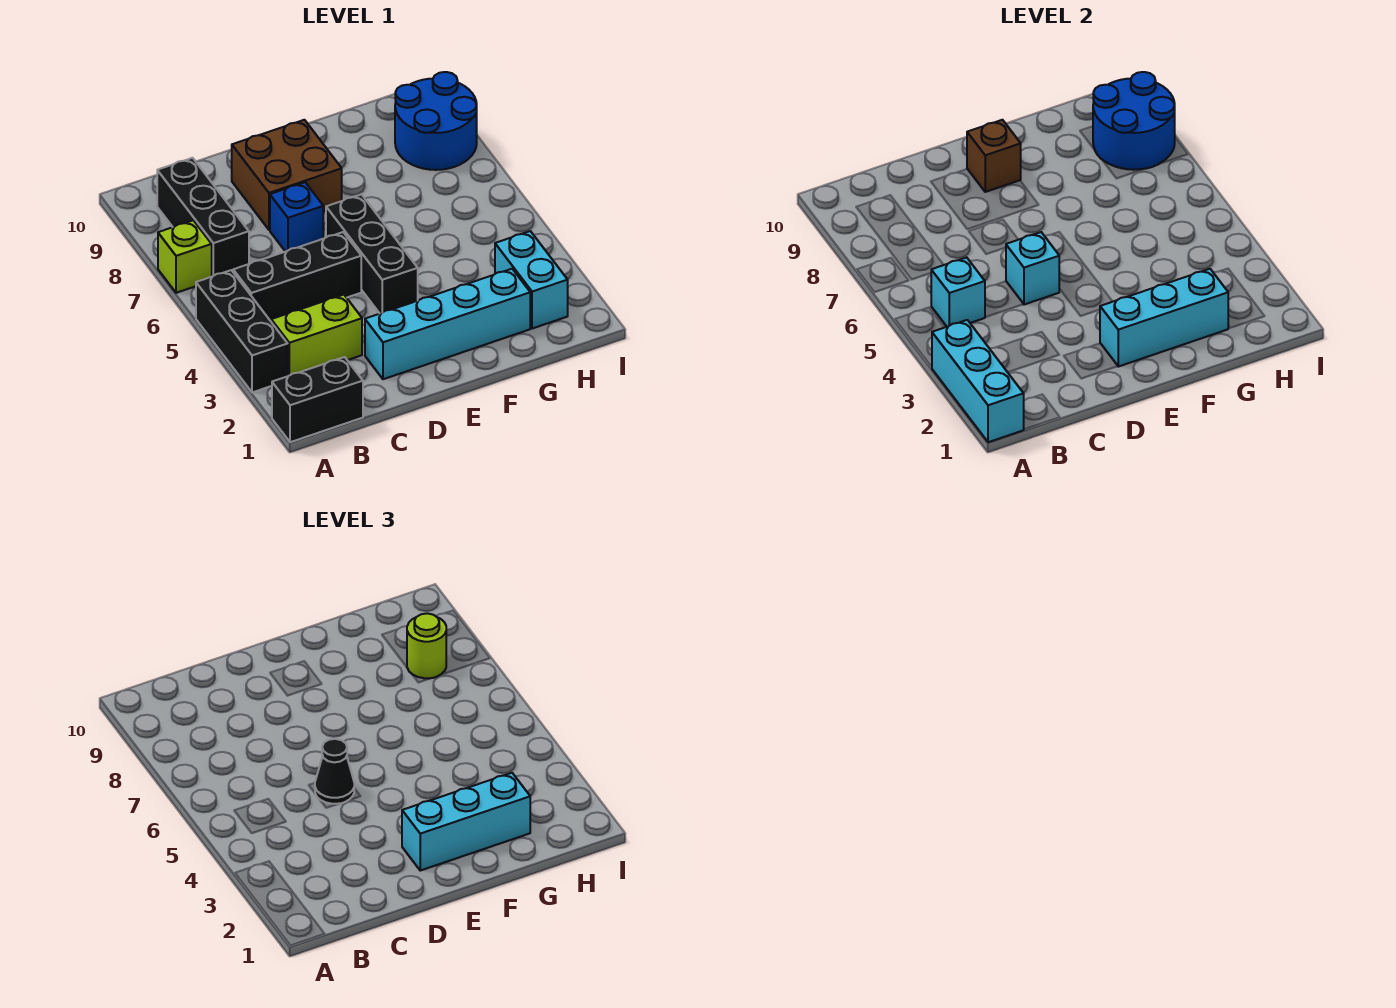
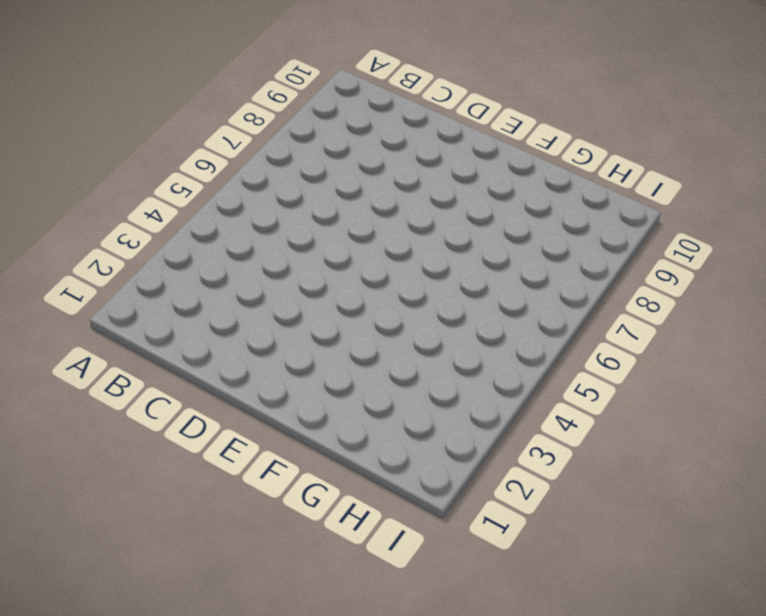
none -> black brick A1:B1 level 1
none -> black brick A3:A5 level 1
none -> lime brick A7 level 1

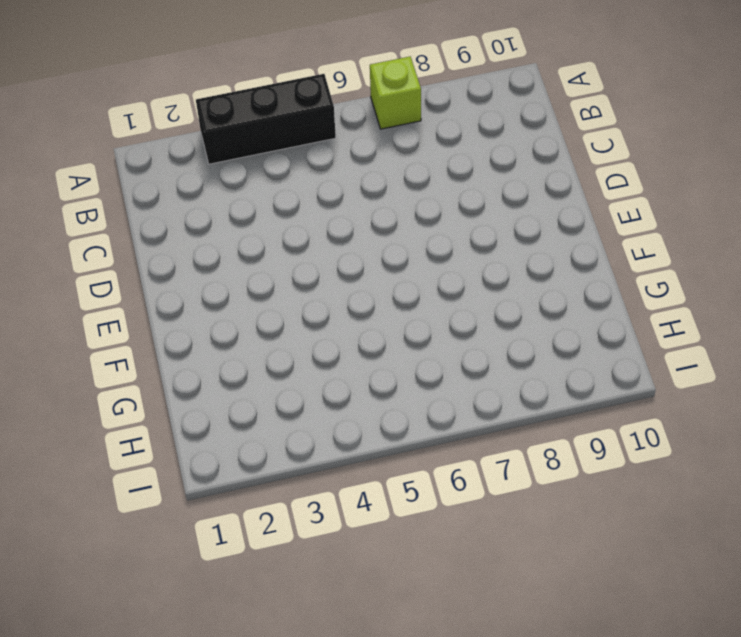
none -> black brick A1:B1 level 1
none -> lime brick B3:C3 level 1
none -> black brick B5:D5 level 1

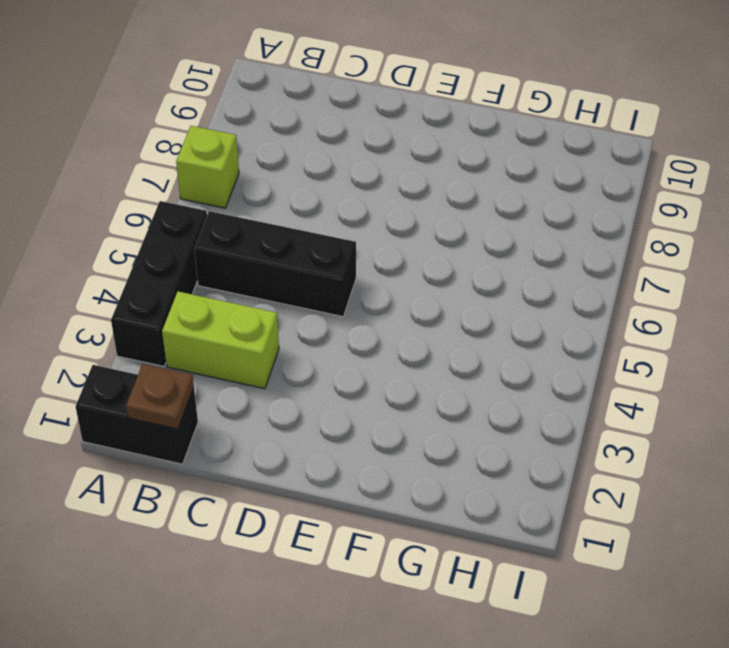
brown plate B1 level 2 -> none
none -> black brick B7:B9 level 1
none -> cyan brick D2:G2 level 1
none -> blue brick D7 level 1

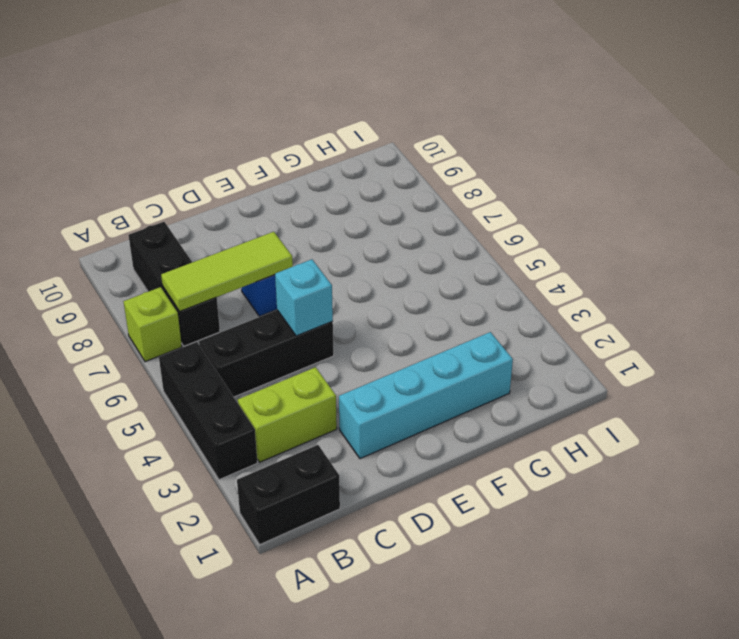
lime tile B7:D7 level 2 -> none
none -> brown brick D8:E9 level 1
none -> black brick E4:E6 level 1
none -> cyan brick H2:H3 level 1

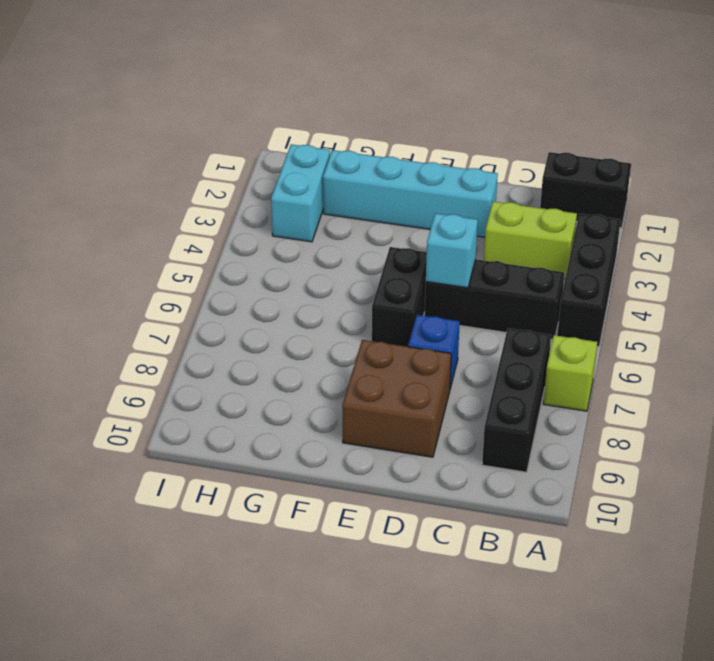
black brick E5:E6 level 1 -> black brick E4:E6 level 1
none -> blue round brick H8:I9 level 1
none -> cyan brick A1:A3 level 2
none -> cyan brick B5 level 2

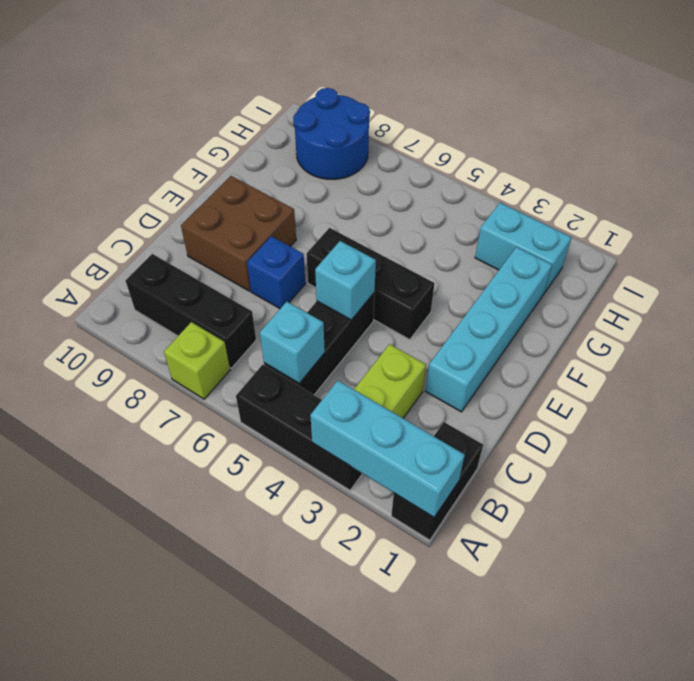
none -> cyan brick E2:G2 level 2
none -> brown brick E9 level 2
none -> blue round brick H8:I9 level 2

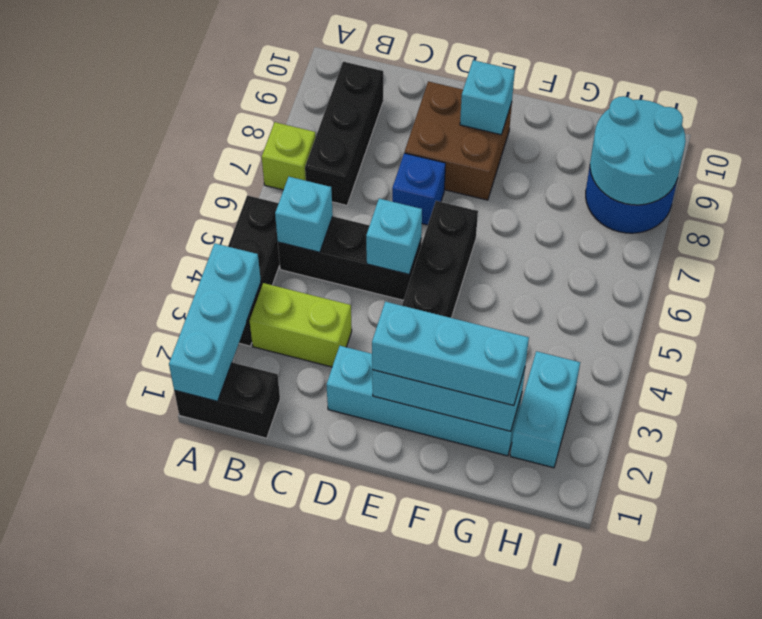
cyan brick E9 level 2 -> brown brick E9 level 2
cyan round brick H8:I9 level 2 -> blue round brick H8:I9 level 2
none -> black cone D5 level 3
none -> lime round brick H8 level 3

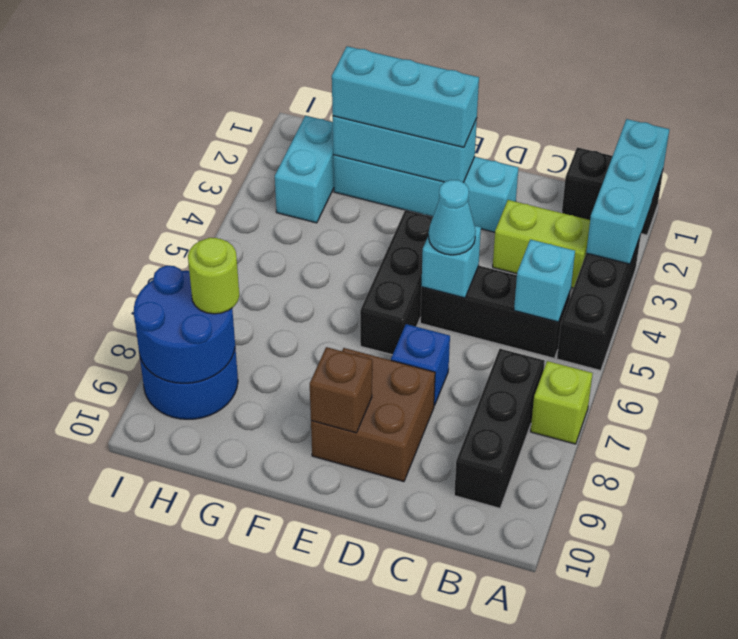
cyan cone D5 level 3 -> black cone D5 level 3

